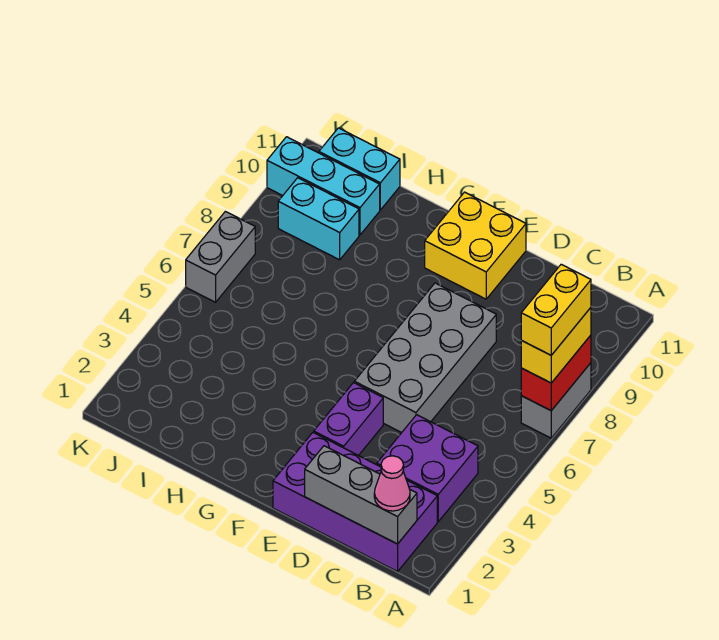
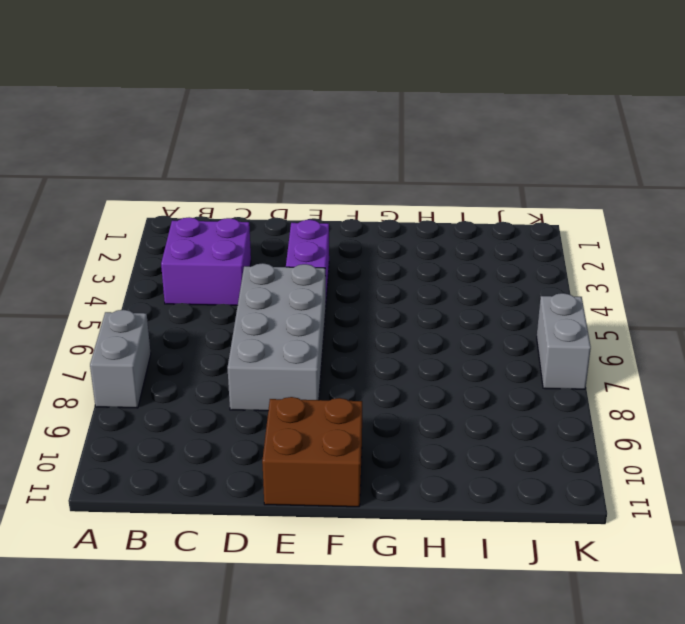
brown brick E10:F11 level 1 -> yellow brick E10:F11 level 1
none -> purple brick B1:E2 level 1
none -> cyan brick I9:J9 level 1
none -> cyan brick I10:K10 level 1

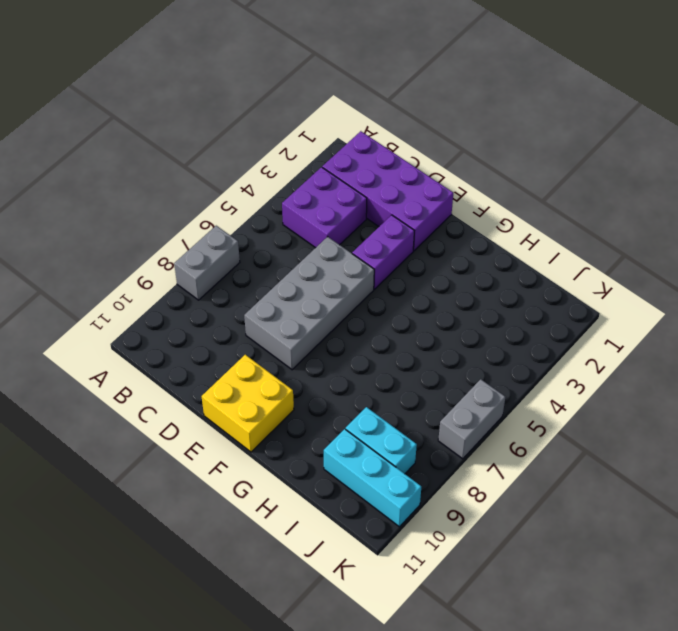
none -> cyan brick I11:J11 level 1
none -> red brick A7:A8 level 2
none -> grey brick B1:D1 level 2

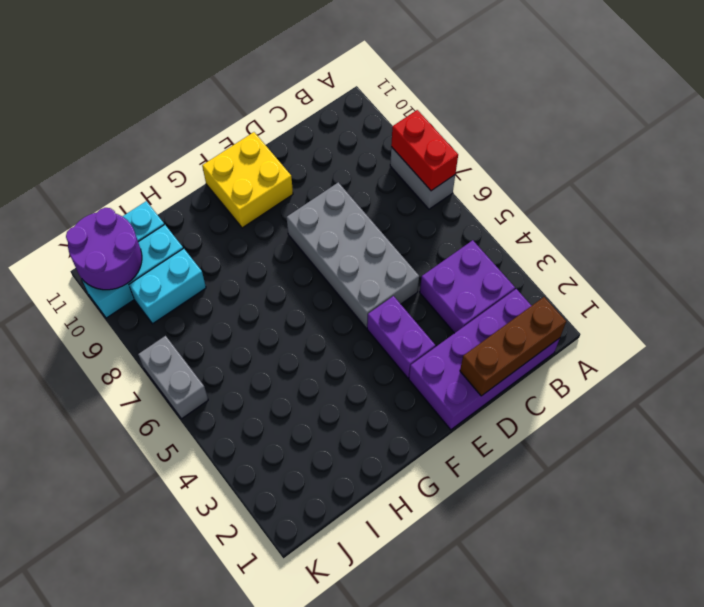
brown brick B1:D1 level 2 -> grey brick B1:D1 level 2
purple round brick J10:K11 level 2 -> none
none -> yellow brick A7:A8 level 3
none -> pink cone B1 level 3
none -> yellow brick A7:A8 level 4

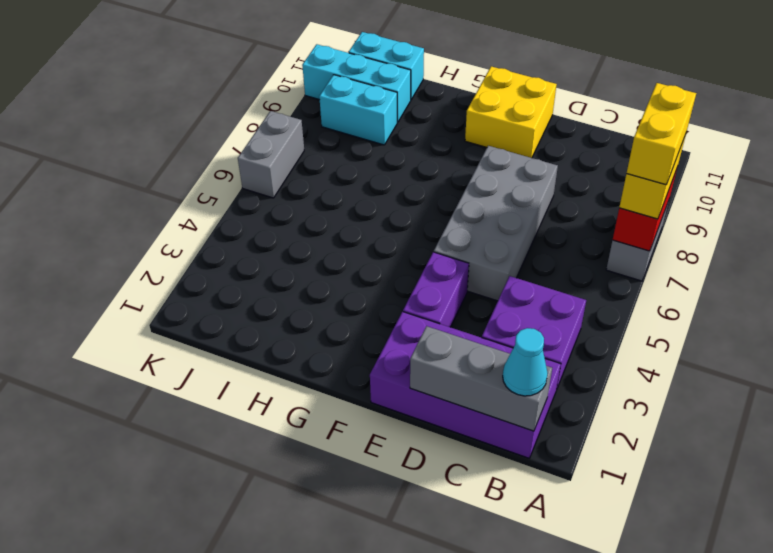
cyan cone B1 level 3 -> pink cone B1 level 3

